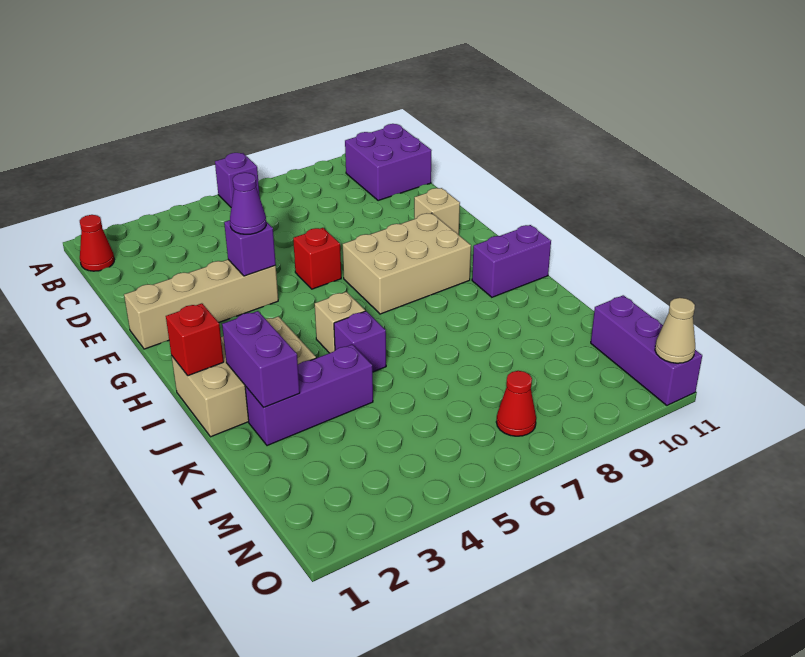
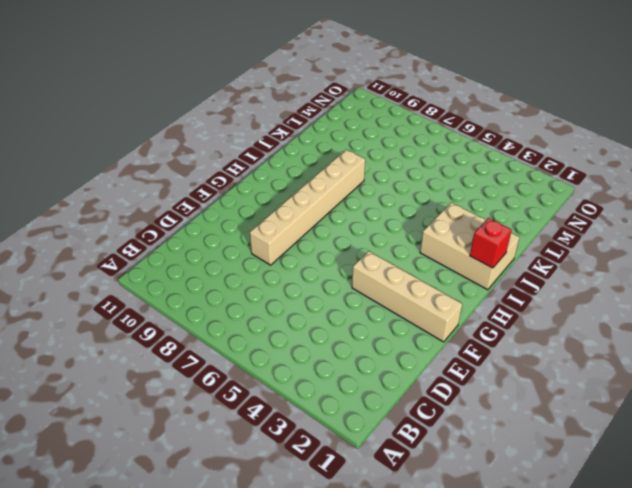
tan brick E8:J8 level 1 -> tan brick G7:H9 level 1
none -> purple brick A6 level 1
none -> red cone B1 level 1
none -> purple brick B10:C11 level 1

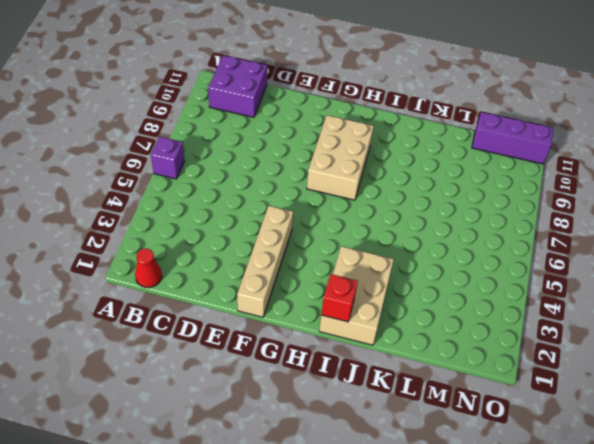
none -> red brick F6 level 1
none -> tan brick F10 level 1
none -> tan brick I5 level 1

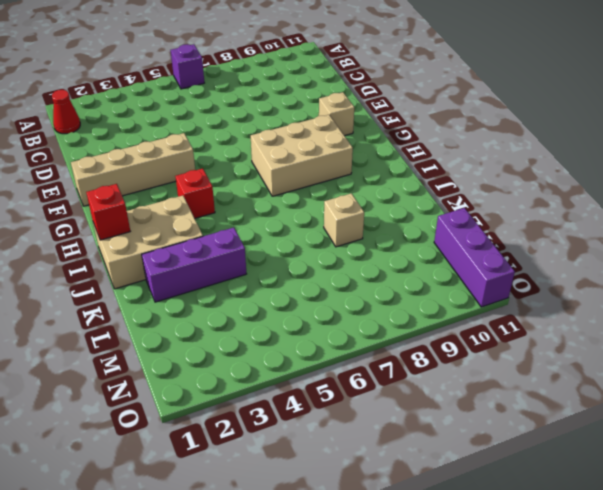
red brick H4 level 1 -> red brick F6 level 1
tan brick K8 level 1 -> tan brick I5 level 1
none -> purple brick B10:C11 level 1
none -> purple brick I10:I11 level 1
none -> purple brick J5 level 1

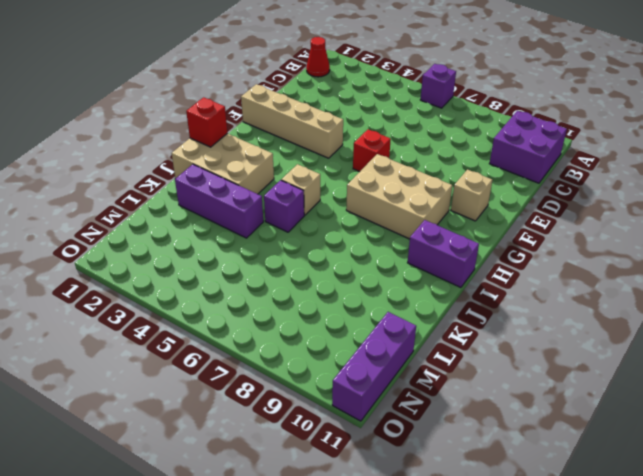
none -> red cone N7 level 1
none -> purple brick F4 level 2
none -> purple brick J2:K2 level 2

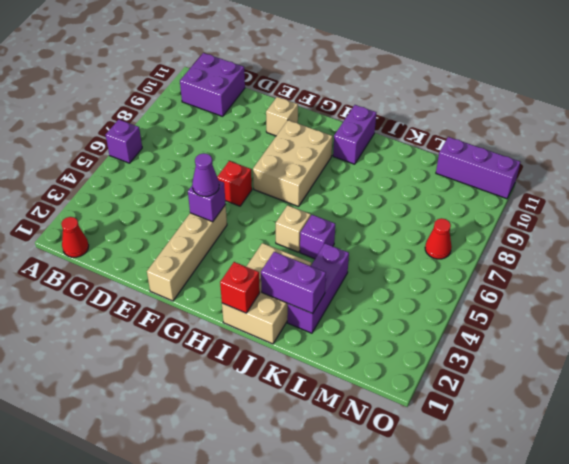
none -> tan cone O11 level 2

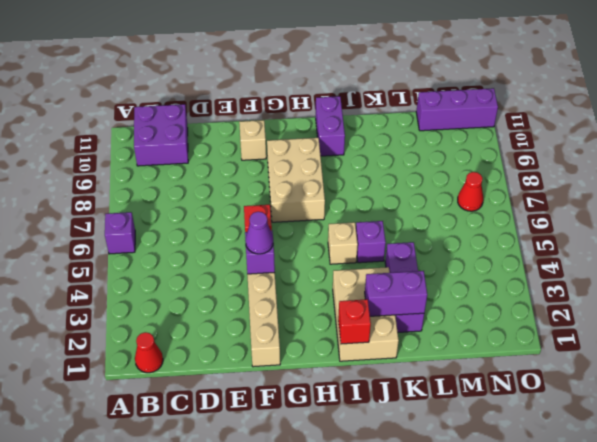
none -> tan cone O11 level 2

